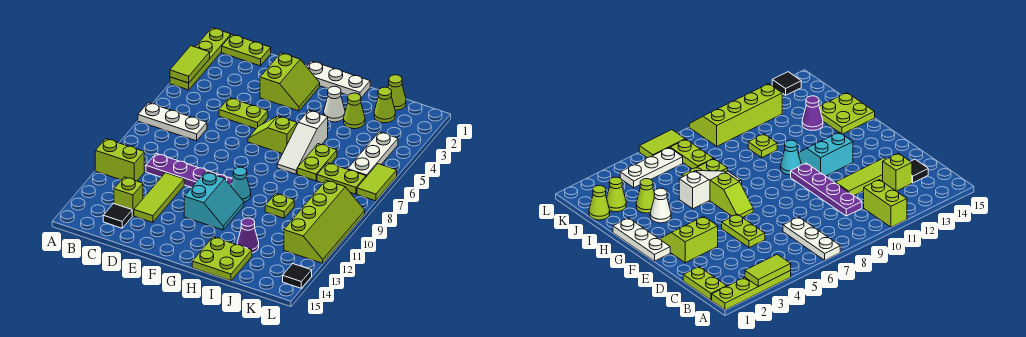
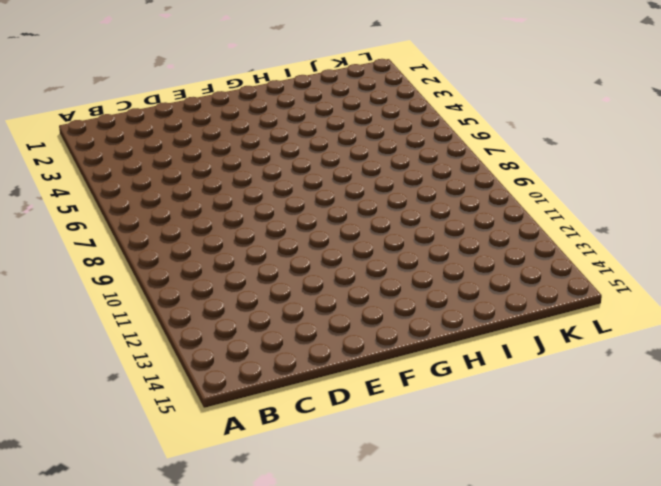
none -> lime plate A1:A4 level 1
none -> white plate A7:C7 level 1
none -> lime brick A11:B11 level 1

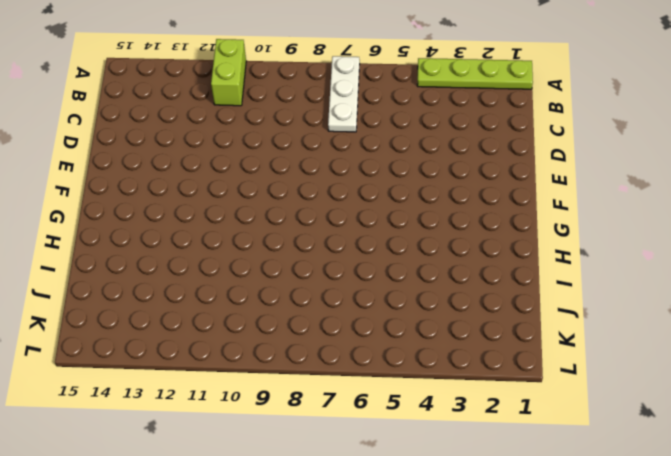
none -> lime plate B1:C1 level 1
none -> purple plate C10:F10 level 1
none -> lime brick C13 level 1

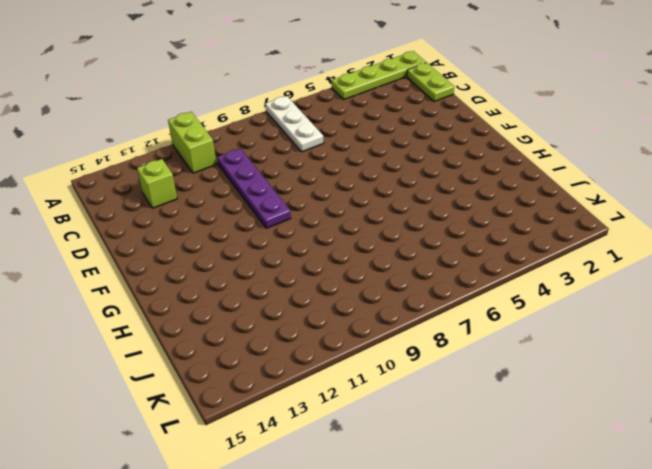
none -> black tile C14 level 1
none -> lime plate D5:E5 level 1
none -> lime tile D11:D13 level 1

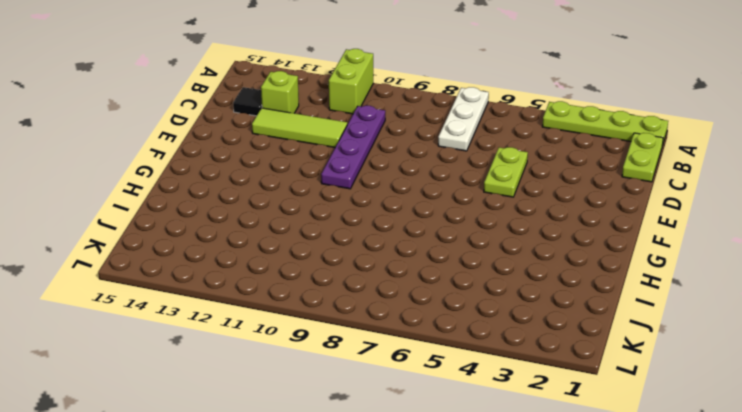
none -> lime slope E2:F3 level 1 top E
none -> white plate F1:H1 level 1
none -> lime slope F6:G6 level 1 top G

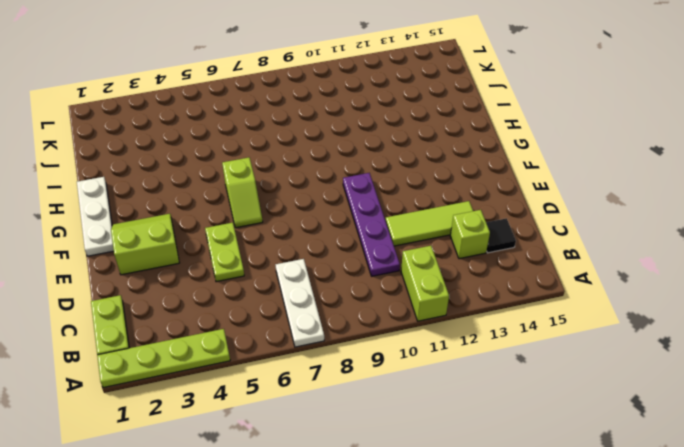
none -> cyan slope F11:G12 level 1 top F
none -> cyan cone G10 level 1
none -> white cone H3 level 1

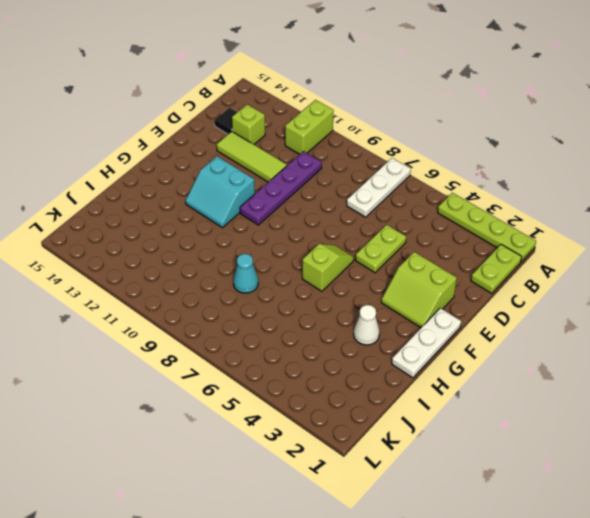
cyan cone I8 level 1 -> cyan cone G10 level 1
none -> white slope H5:H7 level 1 top 5
none -> lime plate H14:I15 level 1
none -> lime cone I3 level 1

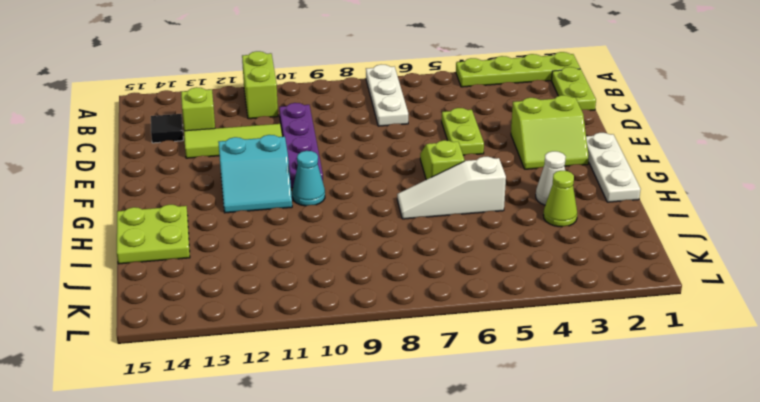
none -> lime plate I6:I7 level 1
none -> lime plate I10 level 1
none -> purple cone I13 level 1

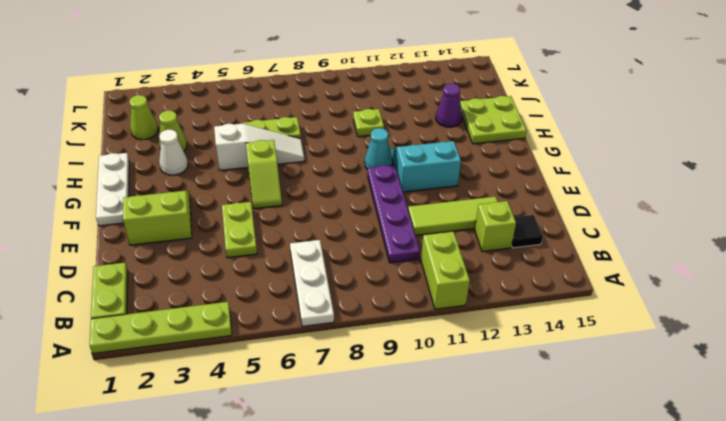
none -> lime cone J1 level 1
none -> lime plate J7:K7 level 1
none -> white plate K4:K6 level 1

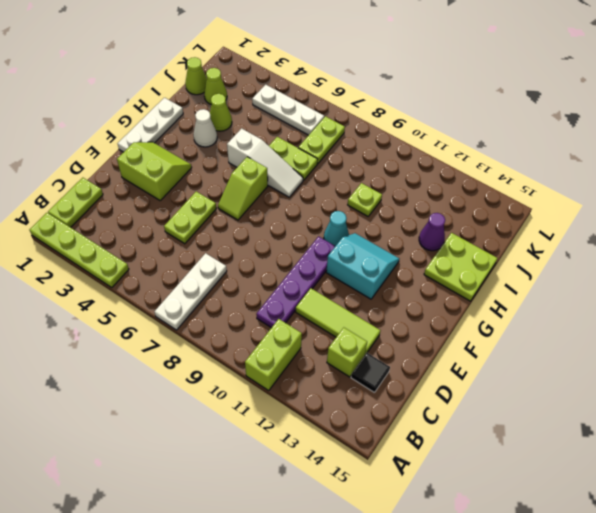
none -> lime slope K9:L12 level 1 top K
none -> lime tile L6:L7 level 1
none -> black tile L14 level 1

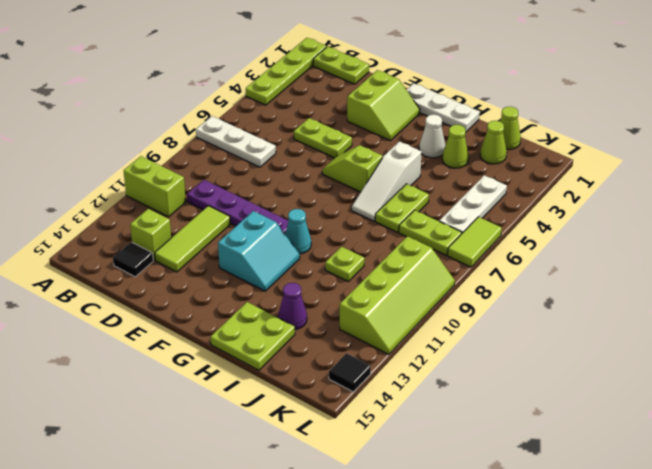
none -> lime tile A3:A4 level 2

